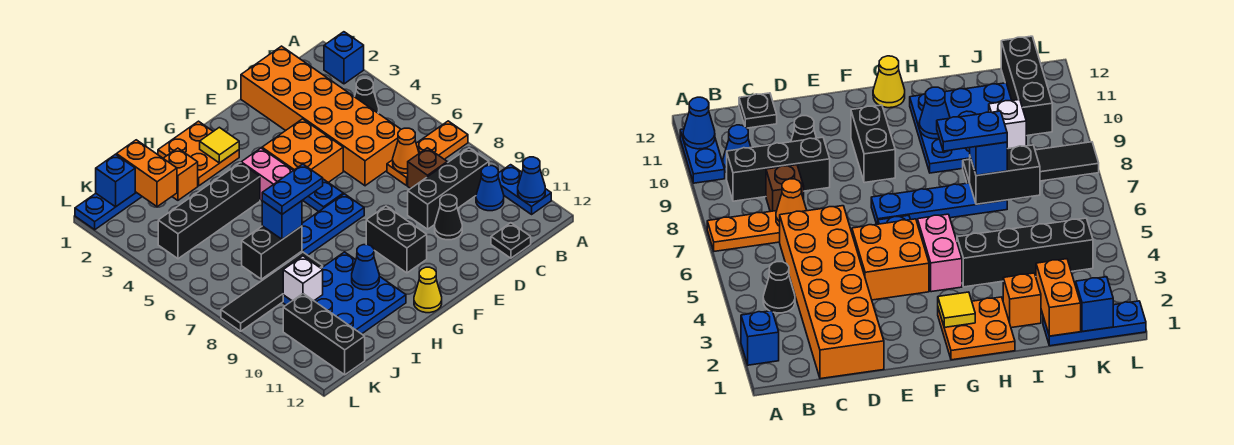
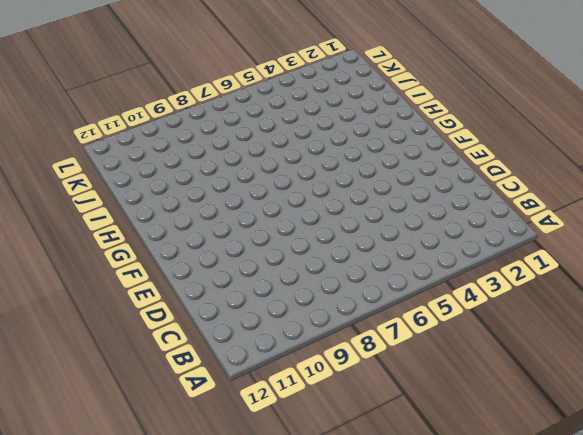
none -> blue brick A2 level 1
none -> orange plate A7:C7 level 1
none -> blue plate A10:A11 level 1
none -> black cone B4 level 1

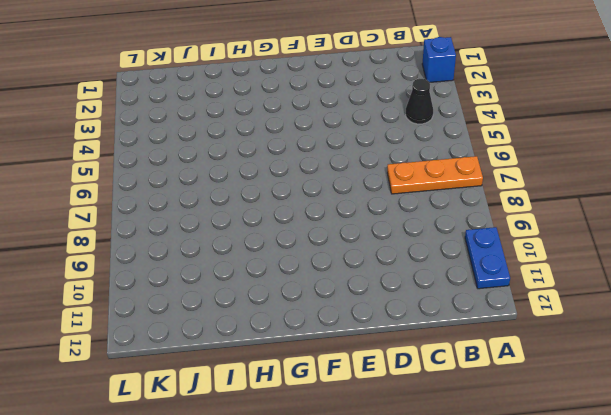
none -> black brick B9:D9 level 1
none -> blue cone B10 level 1
none -> orange brick C1:D6 level 1
none -> brown brick C8 level 1

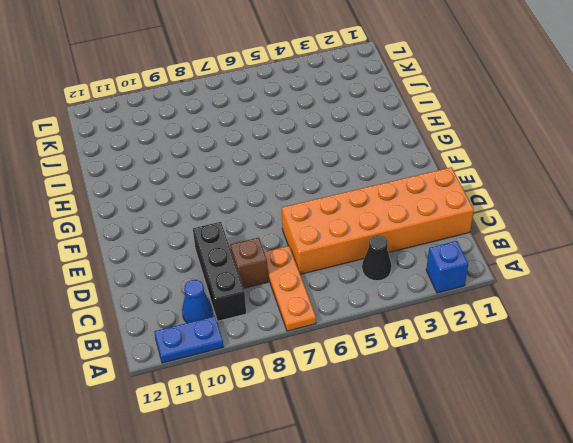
none -> black plate C12 level 1
none -> black cone D10 level 1
none -> orange brick E4:F5 level 1
none -> blue plate F6 level 1

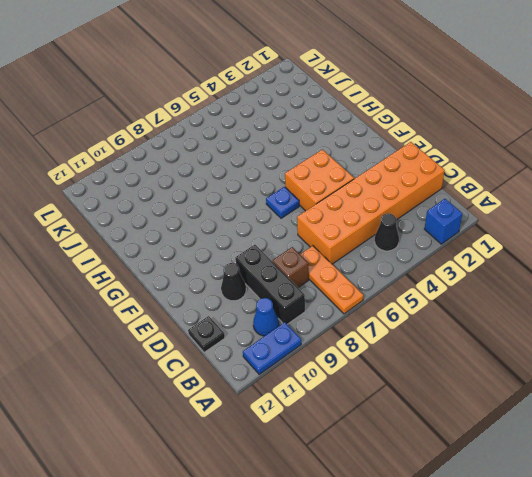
none -> blue plate F7:I7 level 1
none -> black brick F9:F10 level 1
none -> orange plate G1:H2 level 1
none -> pink brick G4:G5 level 1

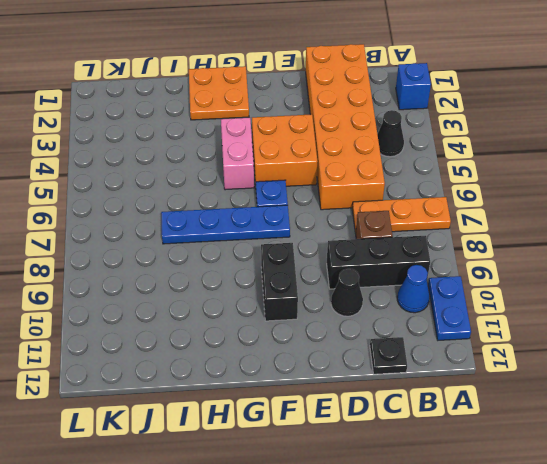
none -> yellow cone G12 level 1
none -> black brick H4:K4 level 1
none -> blue plate H9:J11 level 1
none -> orange brick I2 level 1

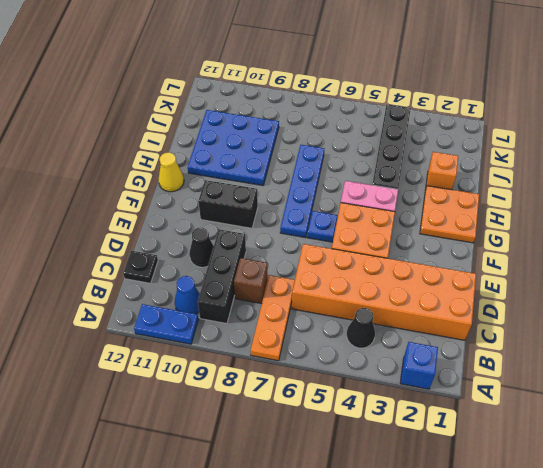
none -> black tile I8:L8 level 1
none -> blue plate J1:L1 level 1
none -> black brick K10:K12 level 1
none -> blue cone A11 level 2

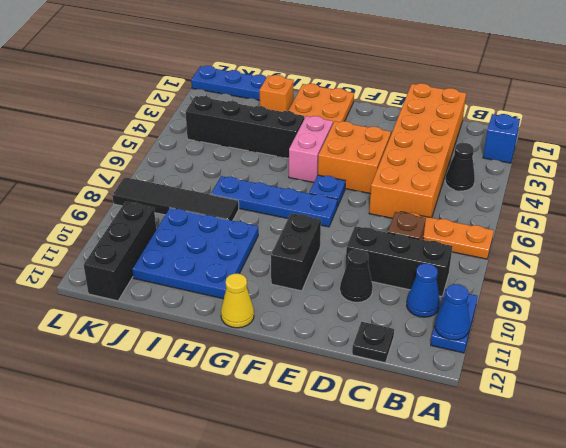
none -> orange cone C7 level 2
none -> yellow tile G2 level 2
none -> blue cone H10 level 2
none -> black brick I7:J7 level 2

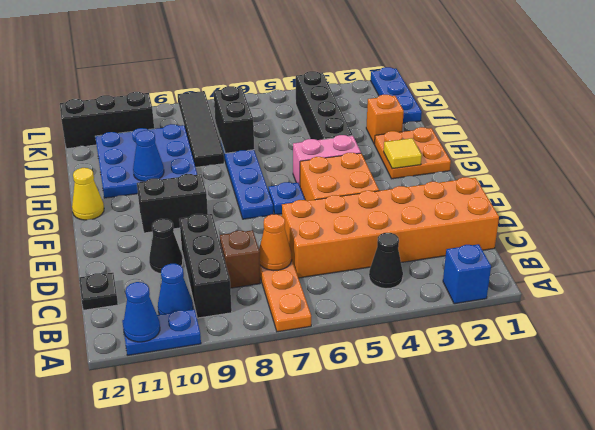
none -> orange brick J1:J2 level 2
none -> white brick J9 level 2
none -> blue brick K1 level 2
none -> blue brick I7 level 3

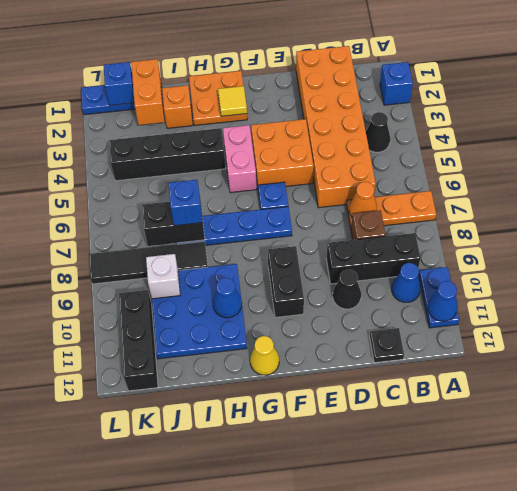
none -> blue plate H7:I7 level 4

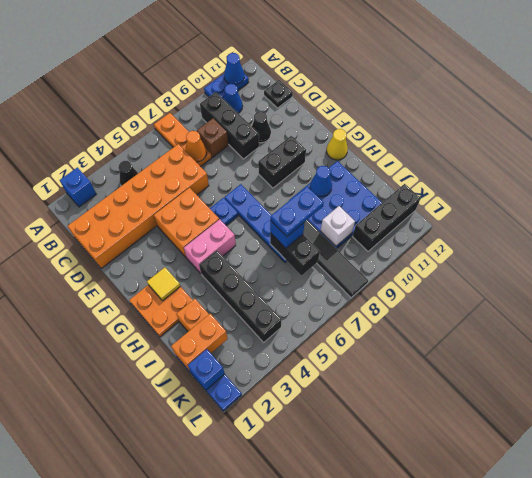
blue plate I7:I8 level 4 -> blue plate H7:I7 level 4

